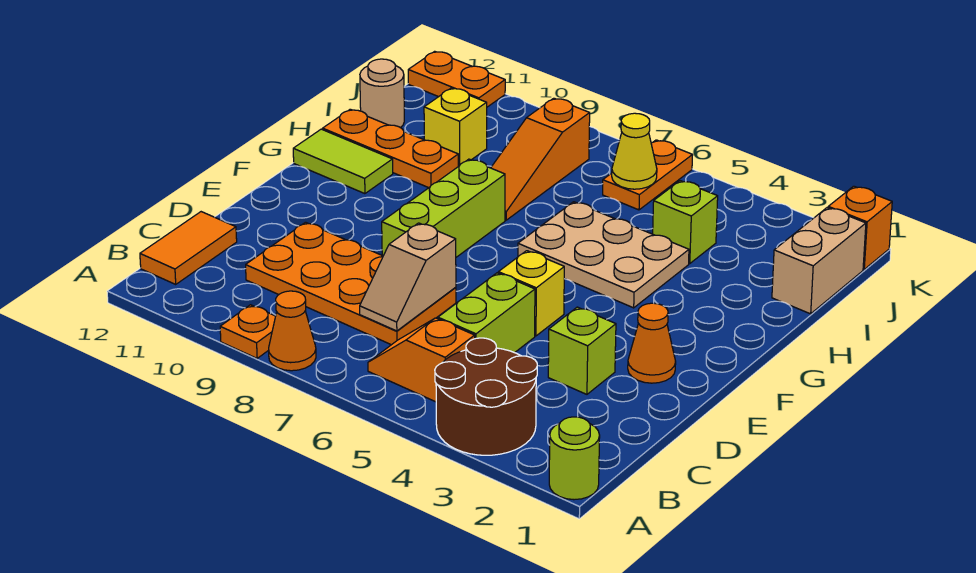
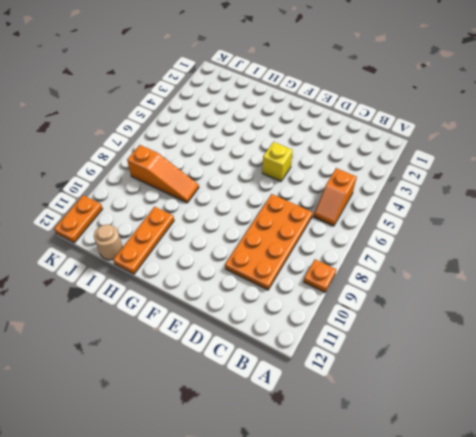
none -> lime round brick A1 level 1
none -> brown round brick A3:B4 level 1
none -> orange cone A8 level 1

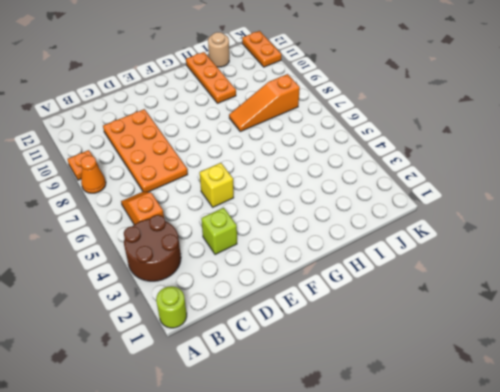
none -> orange tile B12:C12 level 1
none -> lime brick C5:D5 level 1
none -> orange cone E2 level 1

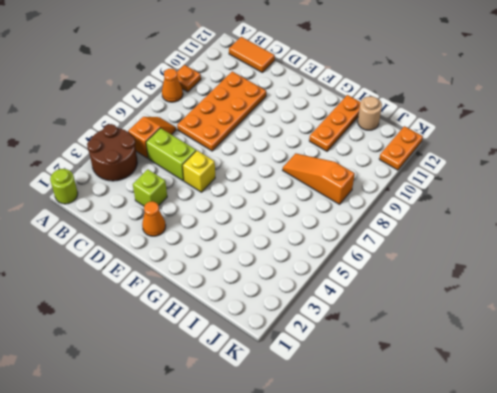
none -> lime brick E8:G8 level 1
none -> tan plate G4:H6 level 1
none -> lime tile G11:G12 level 1

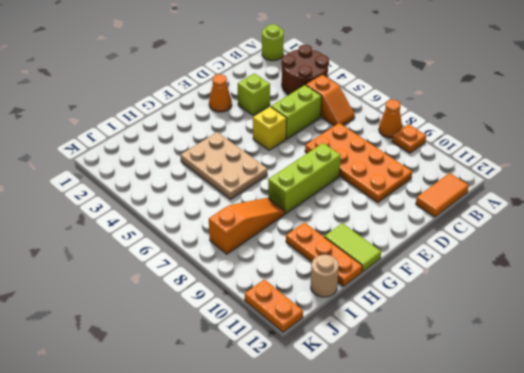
none -> tan brick I1:J1 level 1
none -> lime brick I4 level 1
none -> yellow brick I10 level 1

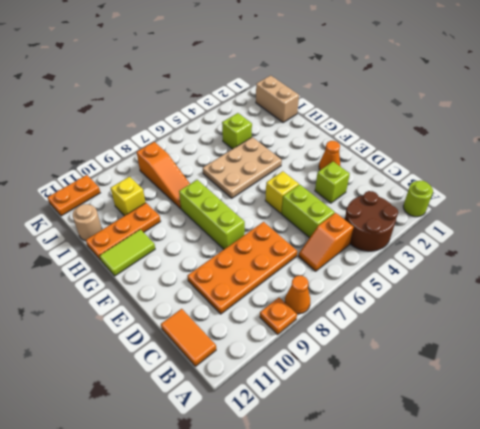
none -> orange plate J6:K6 level 1
none -> orange brick K1 level 1
none -> tan slope C7:D7 level 2 top D

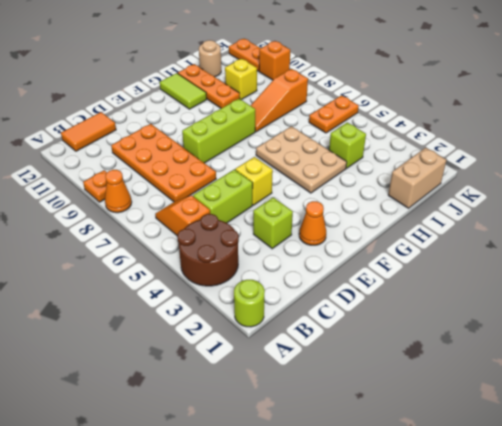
orange brick K10 level 1 -> orange brick K1 level 1
none -> tan slope C7:D7 level 2 top D
none -> yellow cone J6 level 2

